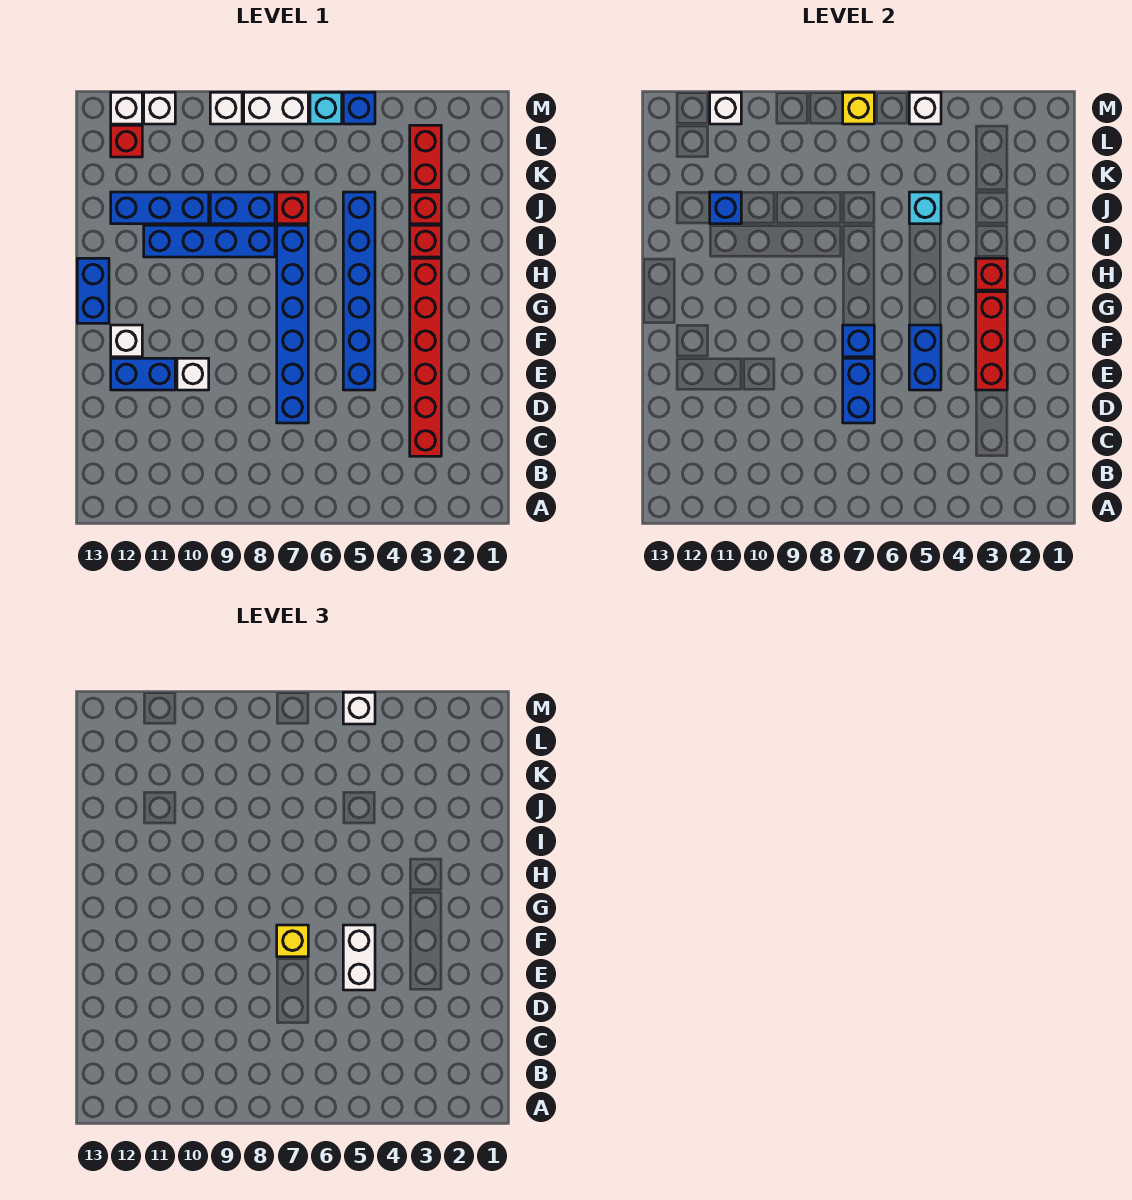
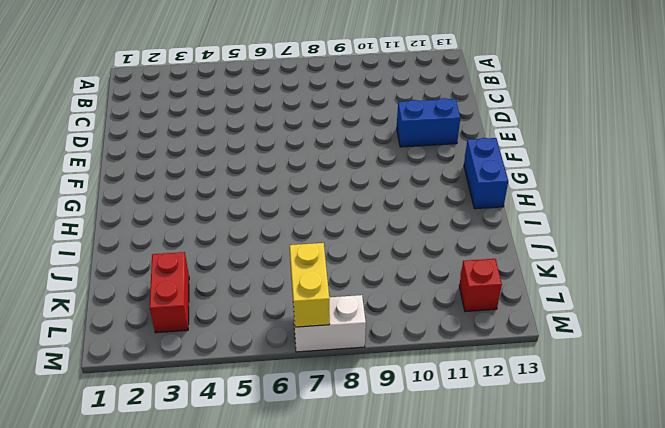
yellow brick L7:M7 level 2 -> yellow brick M7 level 2
none -> red brick C3:H3 level 1
none -> blue brick D7:I7 level 1
none -> blue brick E5:J5 level 1
none -> white brick E10 level 1

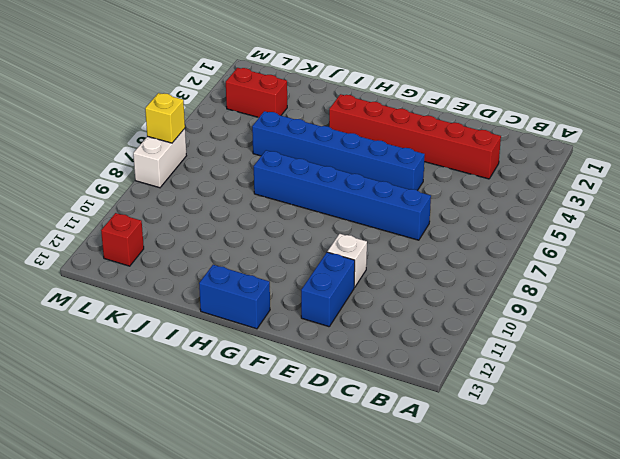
none -> white brick F12 level 1
none -> red brick I3 level 1
none -> blue brick I8:I11 level 1
none -> red brick J3 level 1

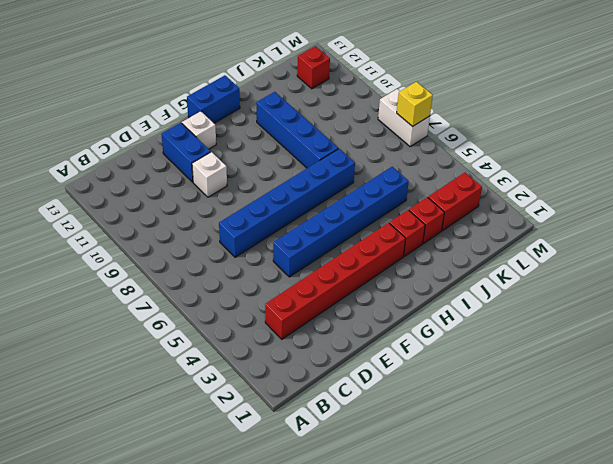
none -> red brick J7 level 1
none -> blue brick J8:J9 level 1
none -> blue brick J10:J12 level 1
none -> blue brick M5 level 1

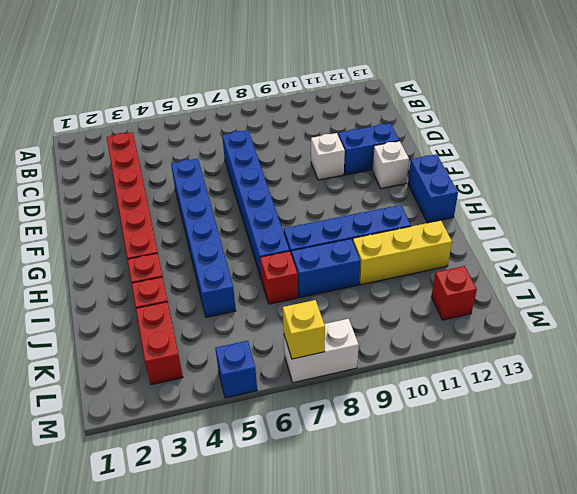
yellow brick J10:J12 level 1 -> blue brick J10:J12 level 1
none -> cyan brick M6 level 1
none -> white brick M9 level 1
none -> white brick M11 level 1
none -> white brick M12 level 1

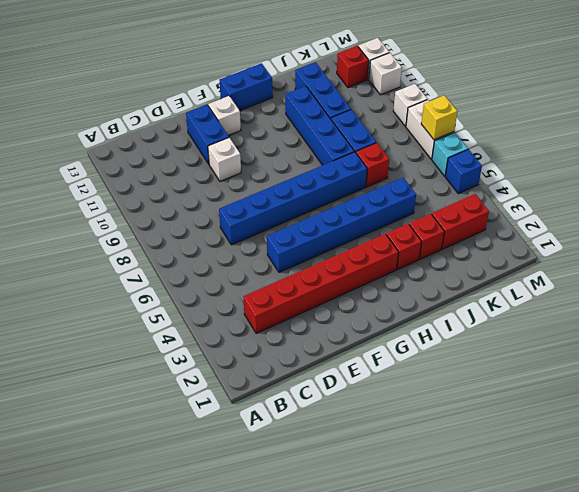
none -> blue brick D7:E7 level 2
none -> red brick E3:G3 level 2
none -> blue brick E5:F5 level 2
none -> blue brick F7 level 2

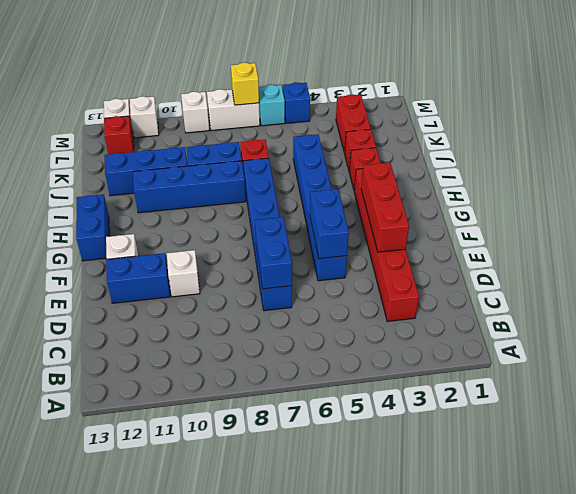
none -> blue brick F7 level 2
none -> red brick H3 level 2
none -> cyan brick J5 level 2
none -> blue brick J11 level 2

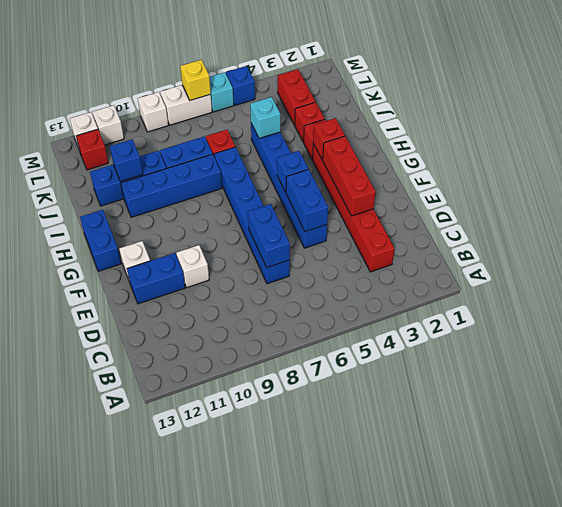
blue brick G5 level 2 -> blue brick F7 level 2
none -> white brick M5 level 2
none -> white brick M11 level 2
none -> white brick E5:F5 level 3
none -> yellow brick F7 level 3

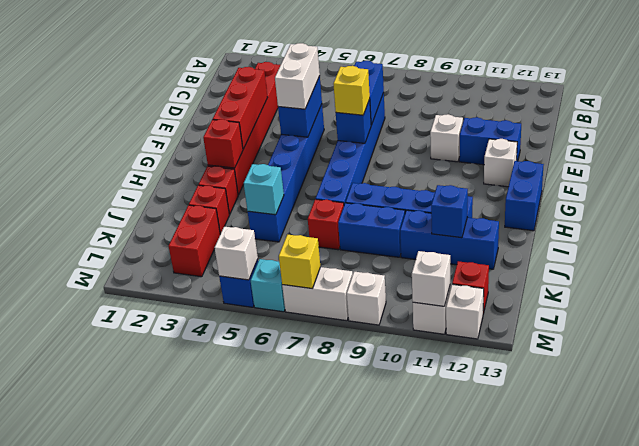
none -> white brick M5 level 3

